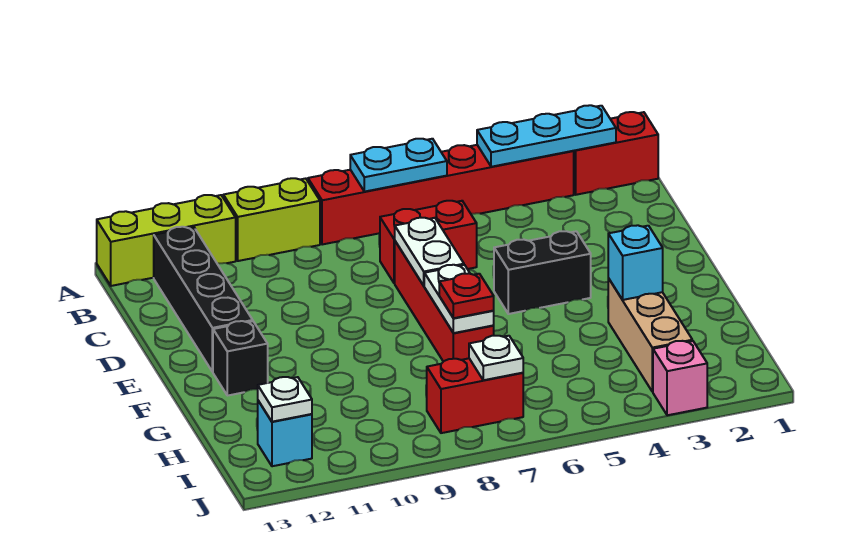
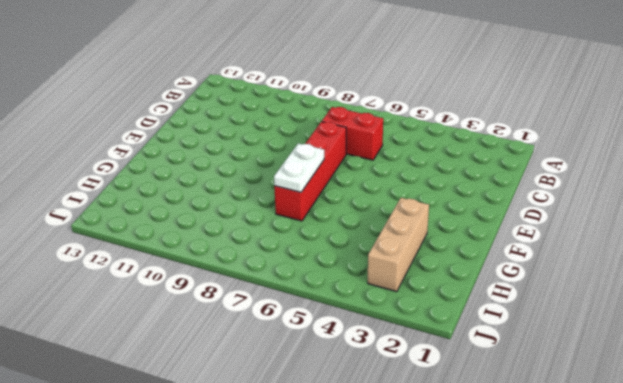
none -> red brick A1:A2 level 1
none -> red brick A3:A8 level 1
none -> lime brick A9:A10 level 1

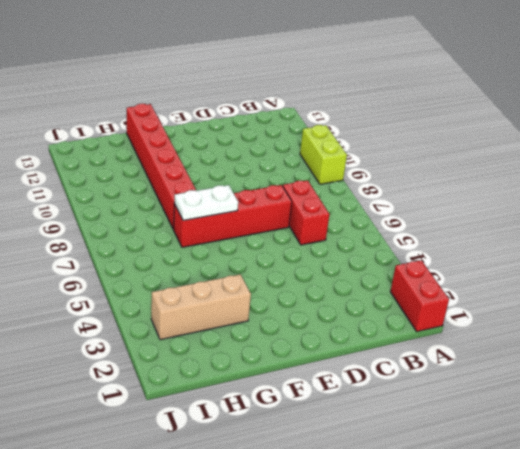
red brick G8:G13 level 1 -> red brick A3:A8 level 1
none -> lime brick A11:A13 level 1
none -> black brick B12:E12 level 1
none -> black brick E4:E5 level 1

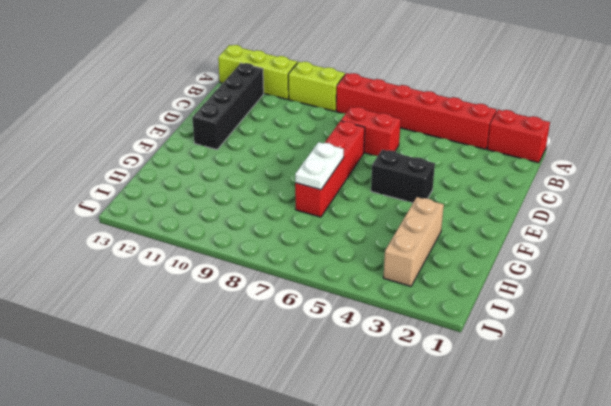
none -> black brick F12 level 1
none -> red brick I7:I8 level 1
none -> cyan brick I12 level 1

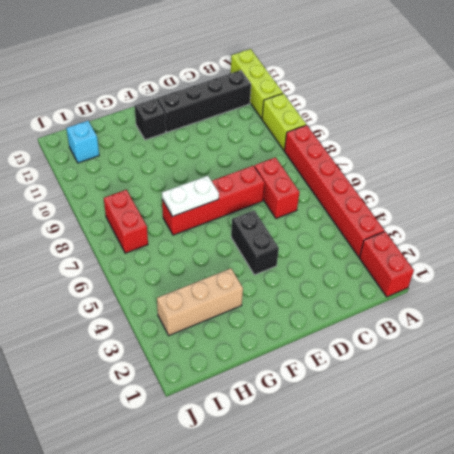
none -> pink brick J3 level 1
none -> cyan plate A2:A4 level 2
none -> cyan plate A6:A7 level 2

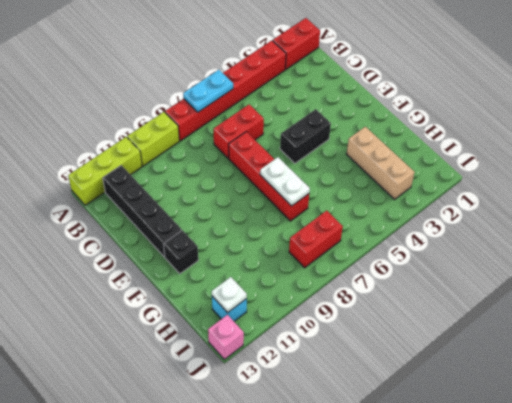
pink brick J13 level 1 -> pink brick J3 level 1
none -> cyan plate A2:A4 level 2
none -> white plate D7:E7 level 2
none -> cyan brick G3 level 2

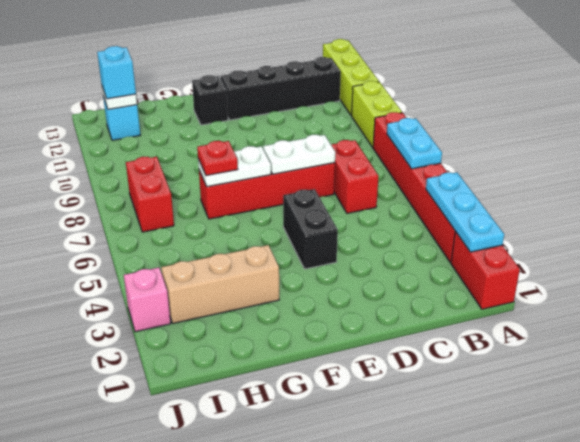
cyan brick I12 level 3 -> cyan brick G3 level 2
none -> white plate I7 level 2

